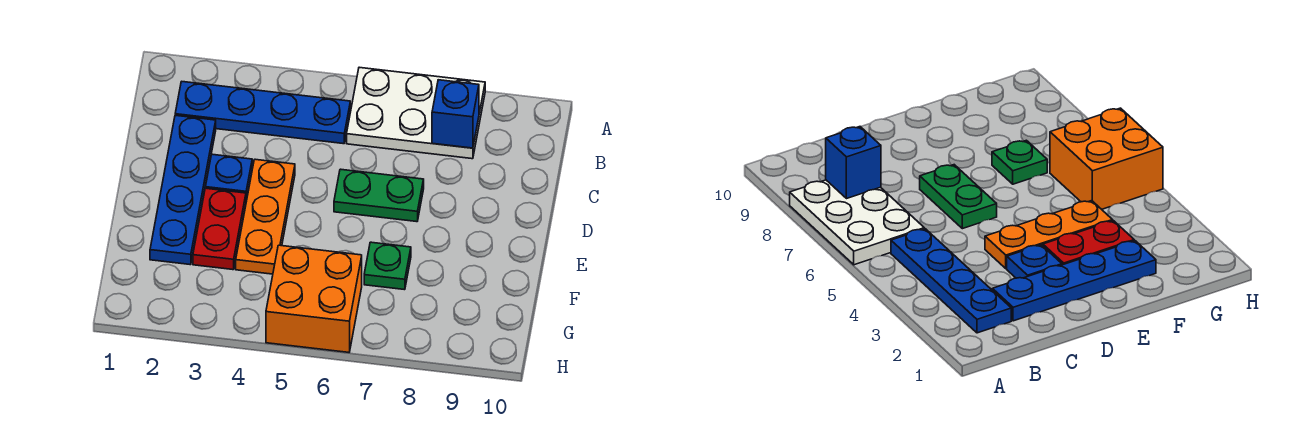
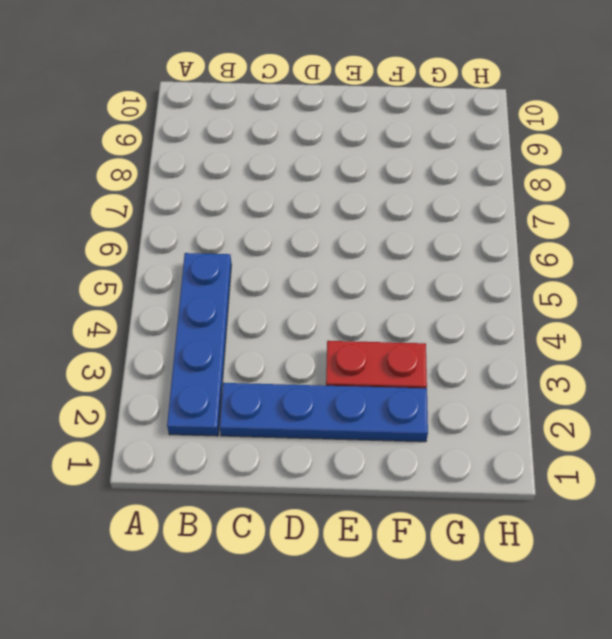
none -> white plate A6:B8 level 1
none -> blue plate D3 level 1

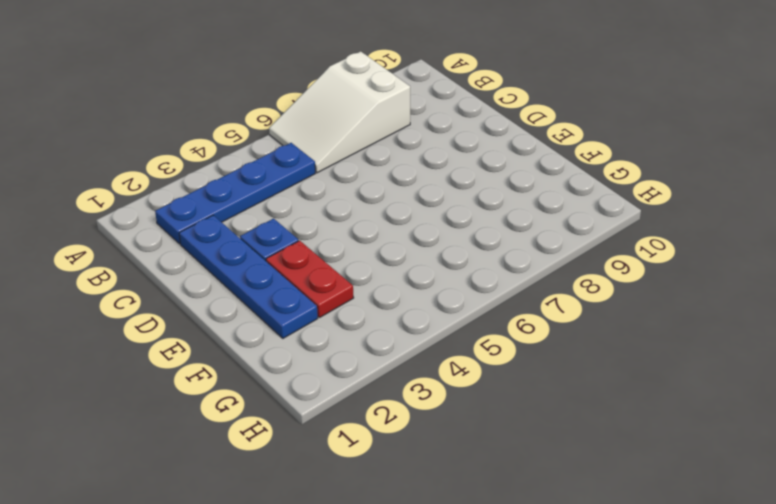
white slope A6:B8 level 1 top 8 -> white plate A6:B8 level 1
none -> orange plate D4:F4 level 1
none -> green plate D6:D7 level 1

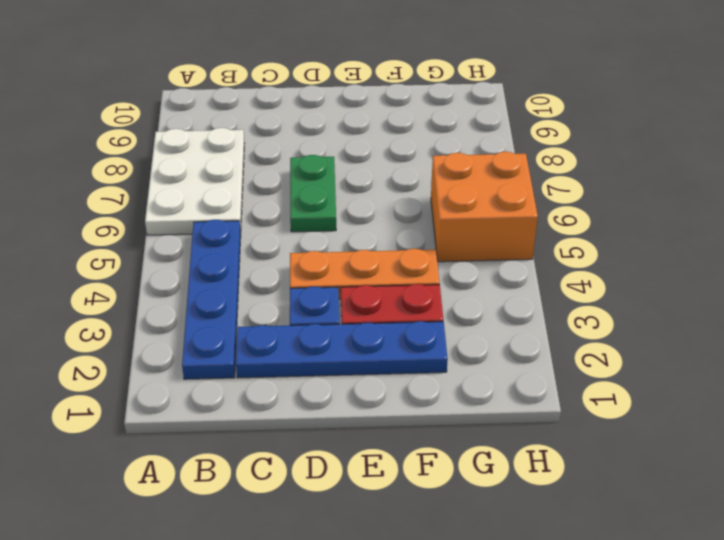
none -> green plate F7 level 1
none -> blue brick B8 level 2

